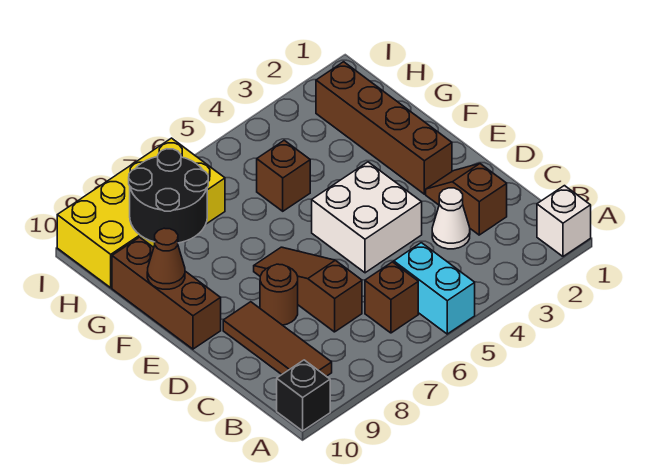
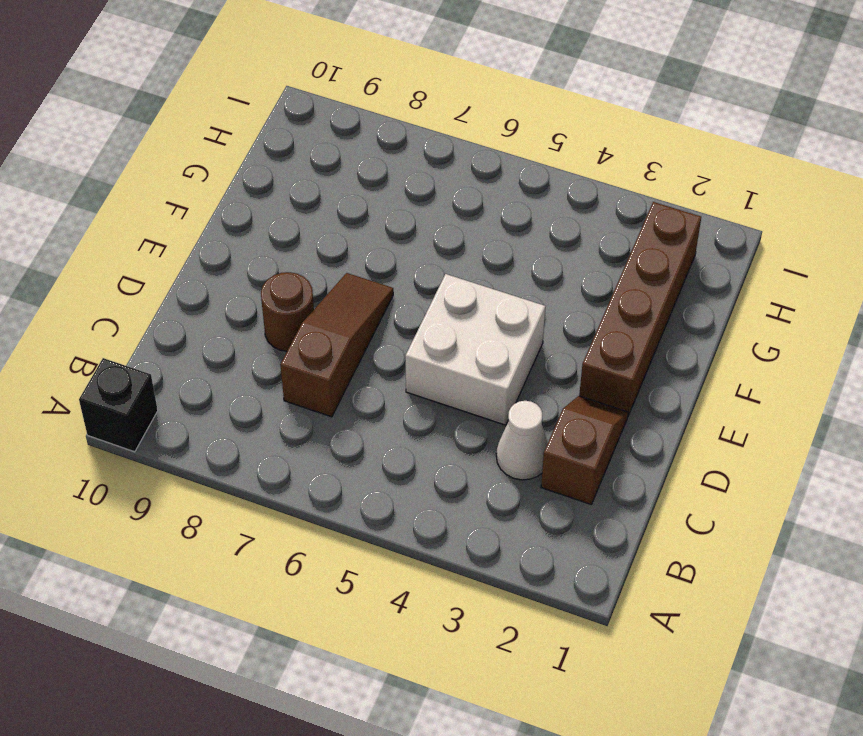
none -> white brick A1 level 1
none -> cyan brick A5:B5 level 1
none -> brown brick B6 level 1

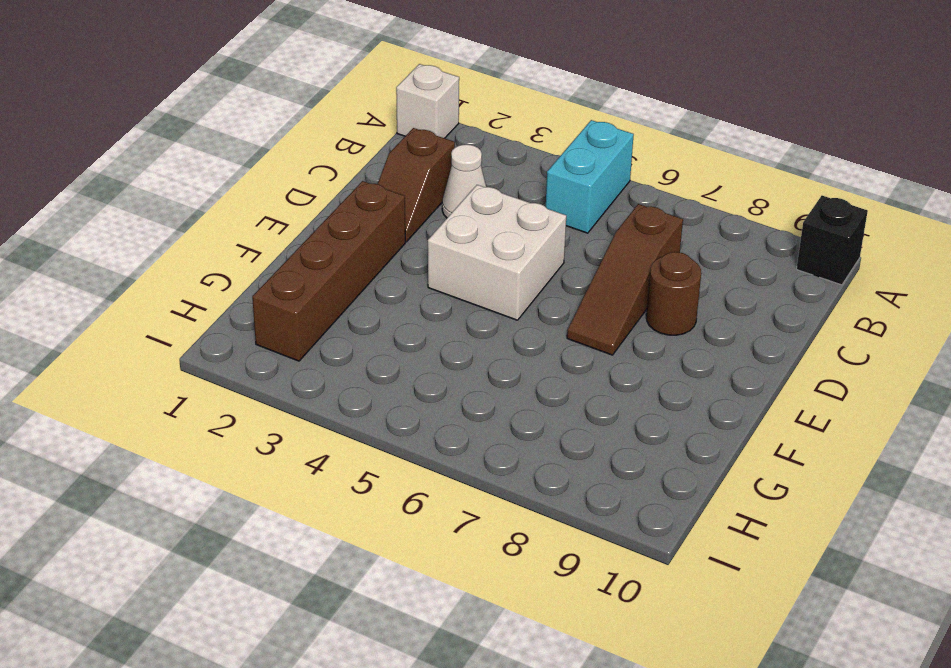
none -> brown brick B6 level 1
none -> brown tile B9:D9 level 1
none -> brown brick E10:G10 level 1

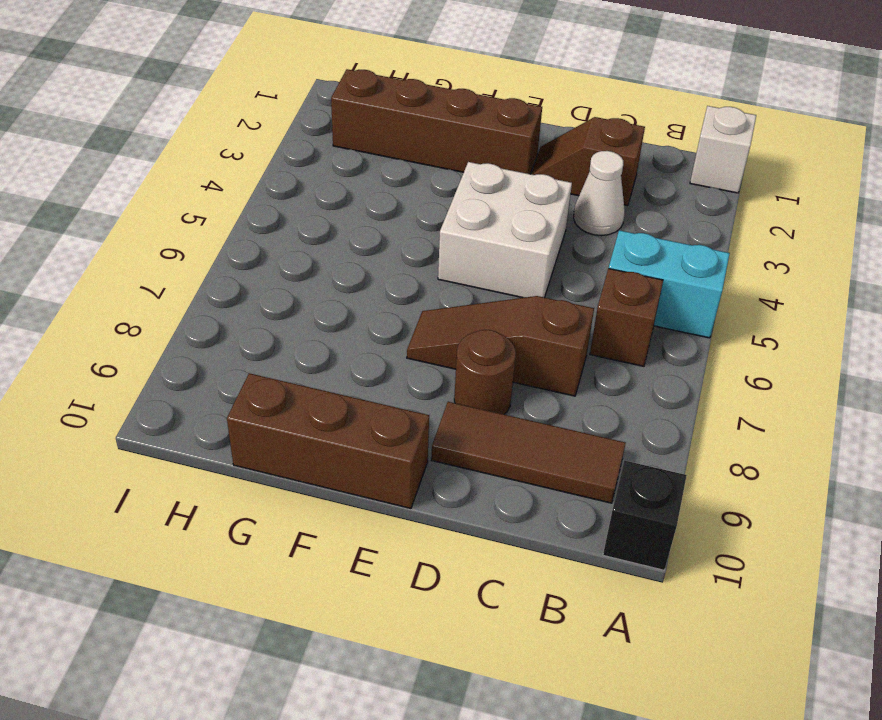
none -> brown brick G5 level 1
none -> yellow brick H7:I10 level 1
none -> brown cone F10 level 2

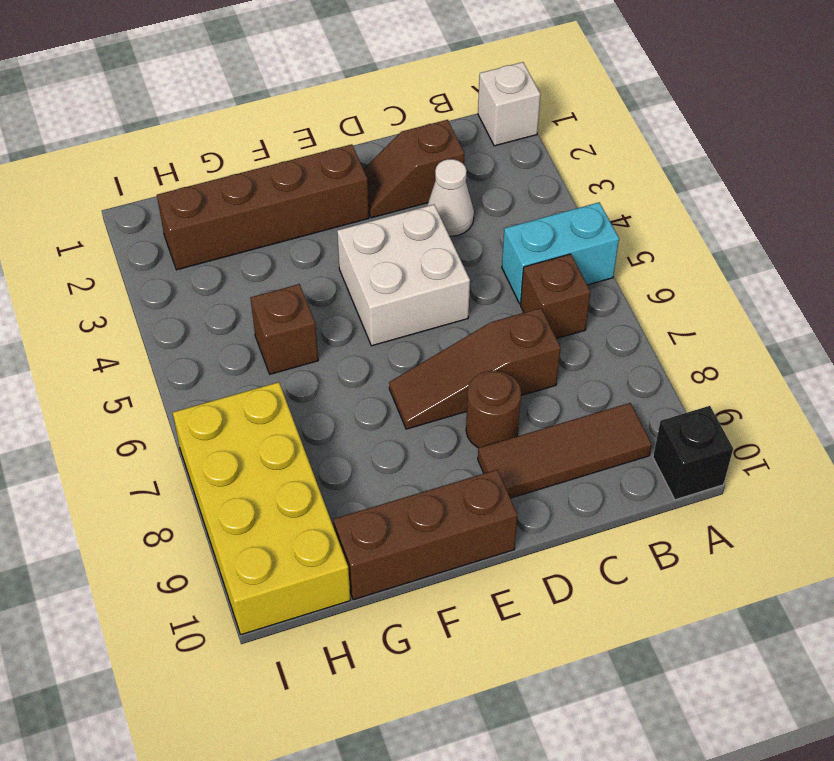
none -> brown cone F10 level 2
none -> black round brick G8:H9 level 2

